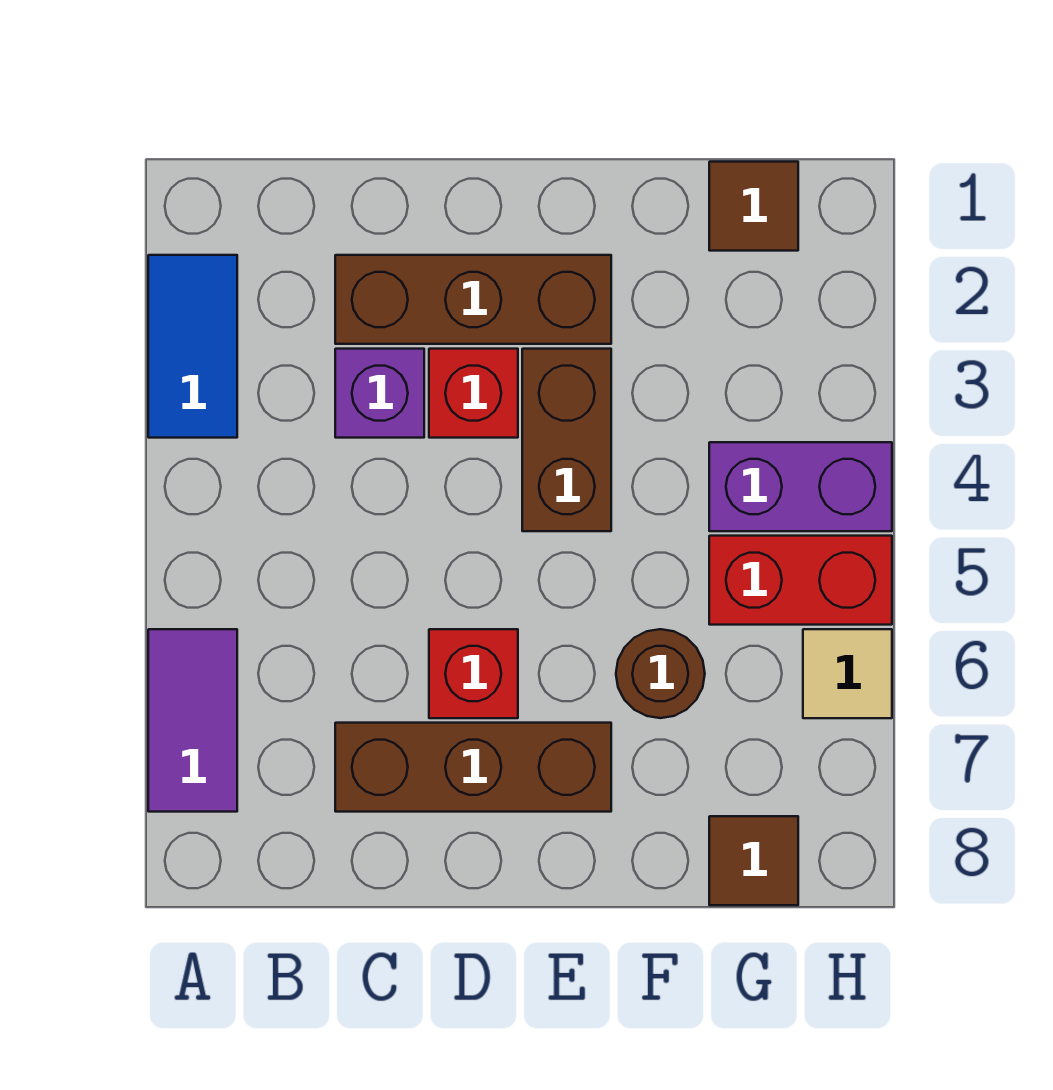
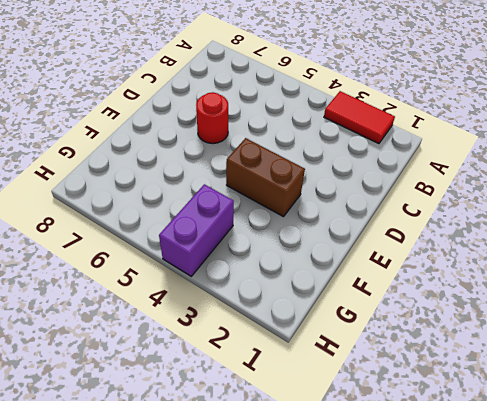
red tile A2:A3 level 1 -> blue tile A2:A3 level 1
red round brick D6 level 1 -> red brick D6 level 1
none -> purple tile A6:A7 level 1
none -> brown brick C2:E2 level 1
none -> purple brick C3 level 1

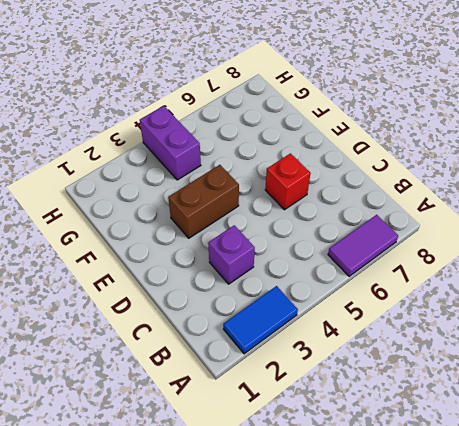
none -> brown brick C2:E2 level 1
none -> brown brick C7:E7 level 1
none -> red brick D3 level 1

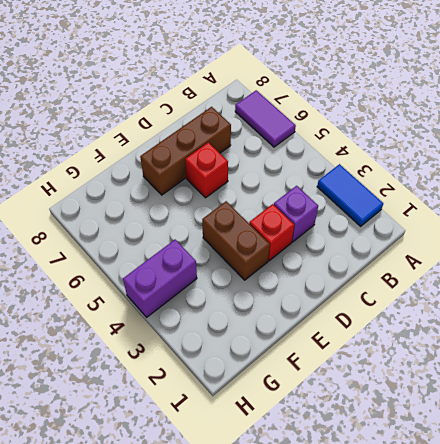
none -> brown brick C2:E2 level 1
none -> brown round brick F6 level 1
none -> brown tile G1 level 1

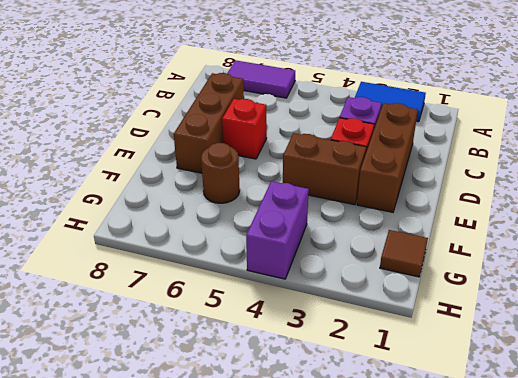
none -> red brick G5:H5 level 1
none -> brown tile G8 level 1
none -> tan tile H6 level 1

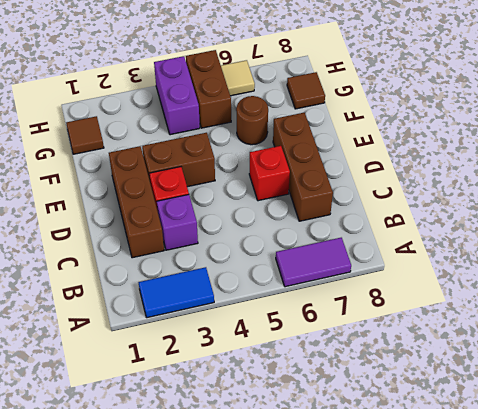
brown brick G5:H5 level 1 -> red brick G5:H5 level 1

